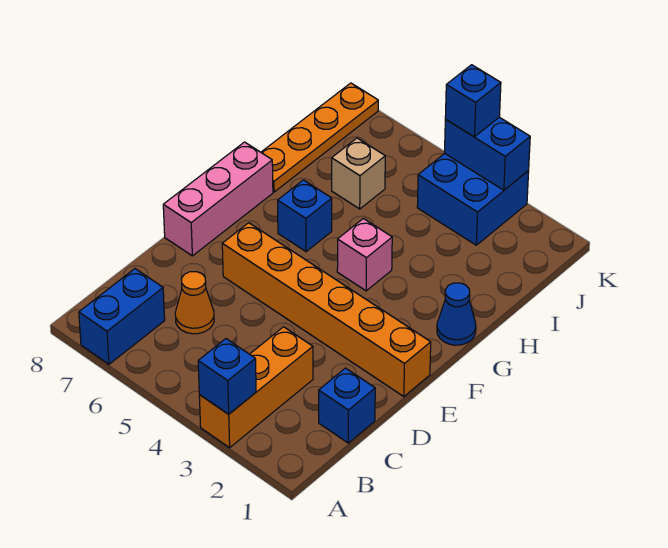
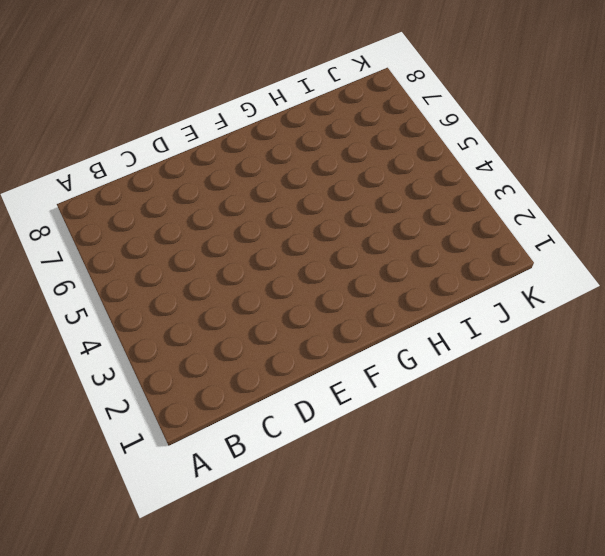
none -> orange brick A3:C3 level 1
none -> blue brick A7:B7 level 1
none -> blue brick C1 level 1

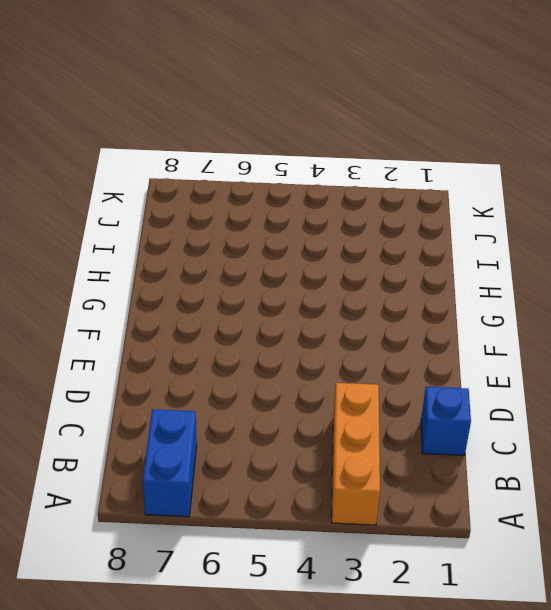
none -> orange cone C6 level 1
none -> orange brick E1:E6 level 1
none -> pink brick E8:G8 level 1

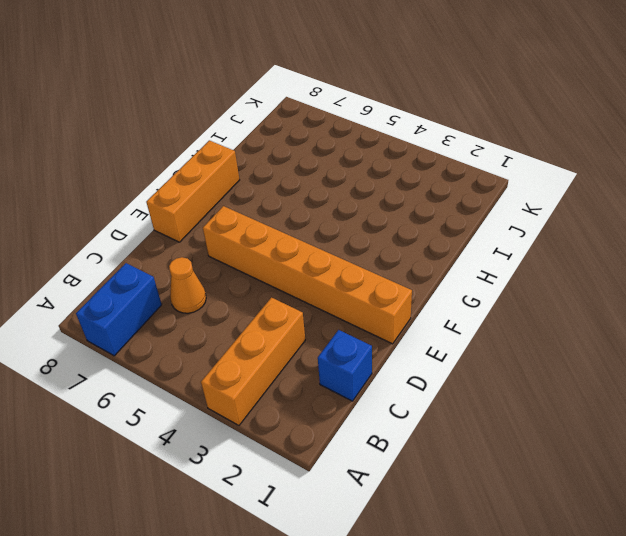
orange brick E8:G8 level 1 -> pink brick E8:G8 level 1
none -> blue cone G1 level 1
none -> pink brick G4 level 1
none -> blue brick G6 level 1

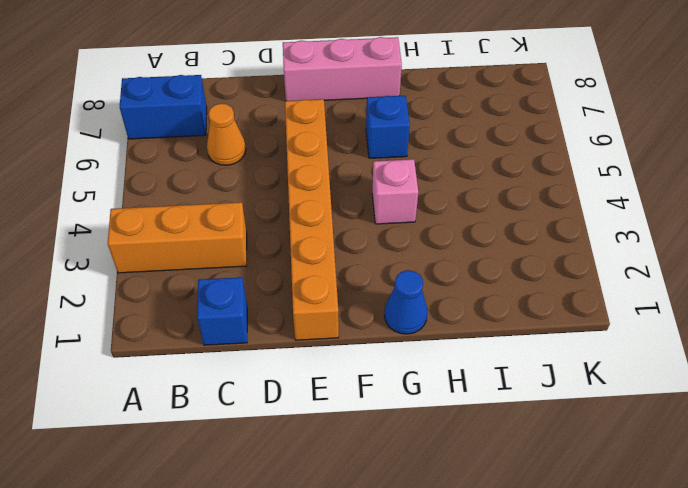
none -> orange plate H8:K8 level 1
none -> tan brick I6 level 1
none -> blue brick J3:K4 level 1

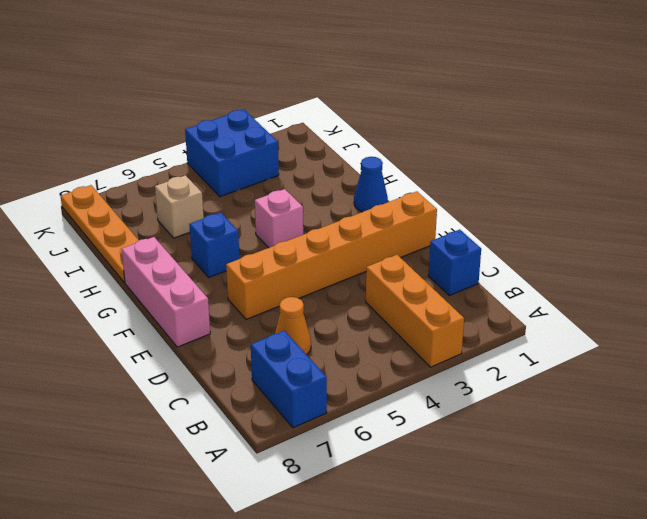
none -> blue brick A3 level 2
none -> blue brick K3:K4 level 2
none -> blue brick K4 level 3

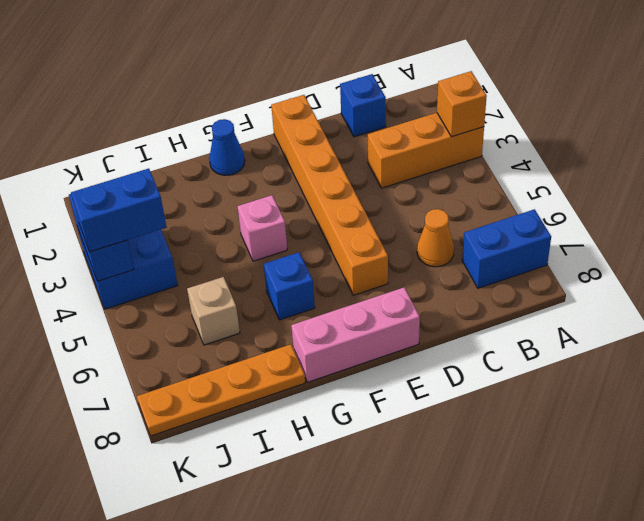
orange brick A3 level 2 -> blue brick A3 level 2
blue brick J4:K4 level 3 -> blue brick K4 level 3

